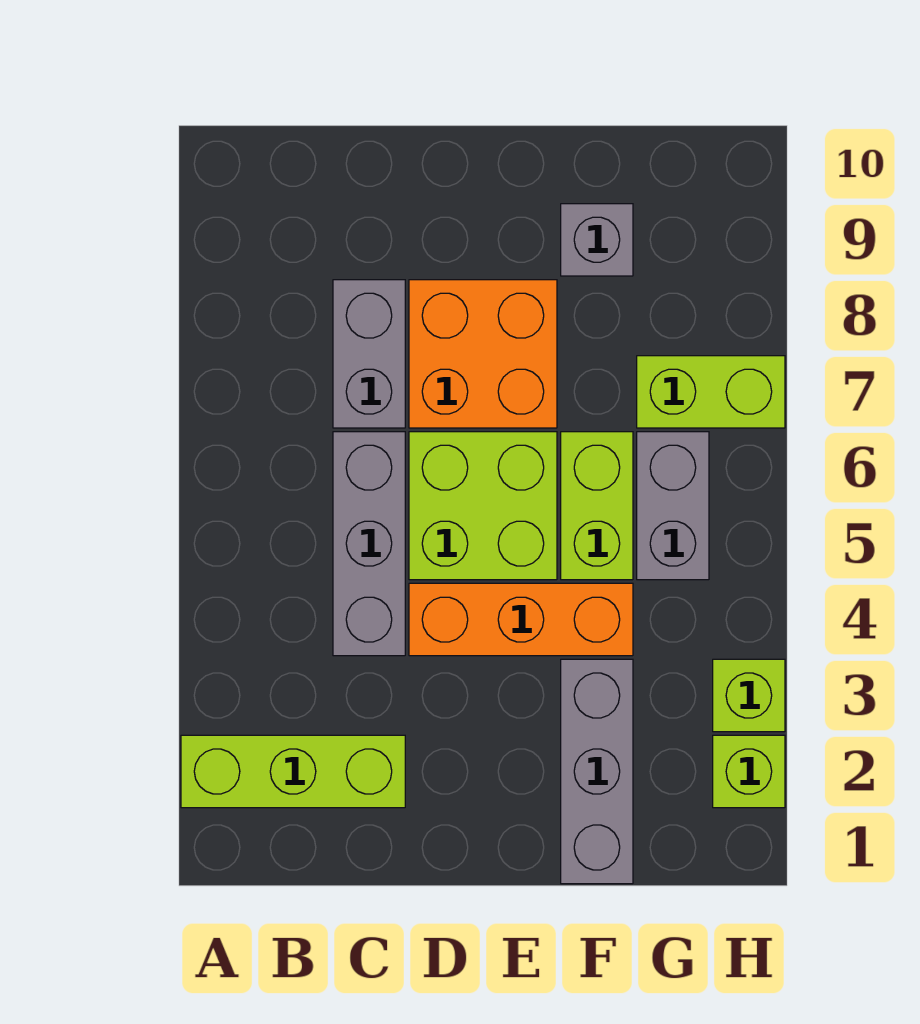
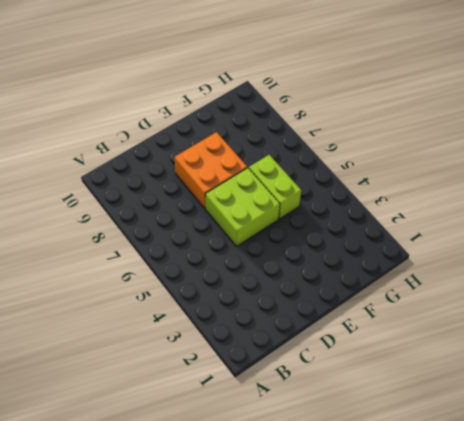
none -> lime brick A2:C2 level 1
none -> grey brick C4:C6 level 1
none -> grey brick C7:C8 level 1

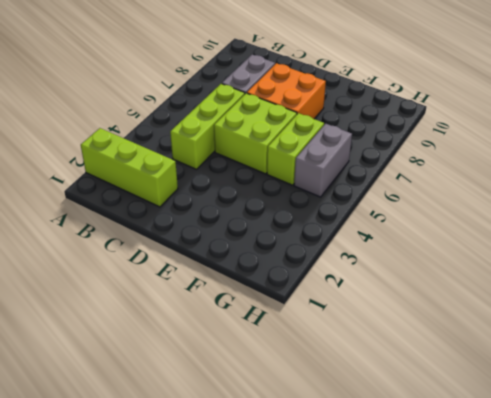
lime brick C4:C6 level 1 -> grey brick C4:C6 level 1
none -> orange brick D4:F4 level 1
none -> grey brick F1:F3 level 1
none -> grey brick F9 level 1

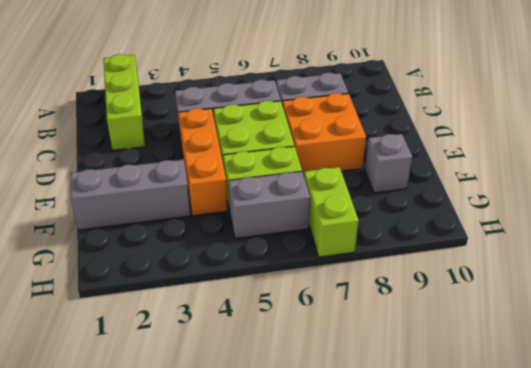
none -> lime brick H2 level 1
none -> lime brick H3 level 1

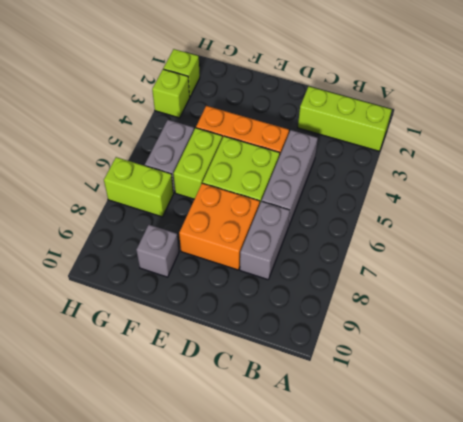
none -> grey brick F1:F3 level 1

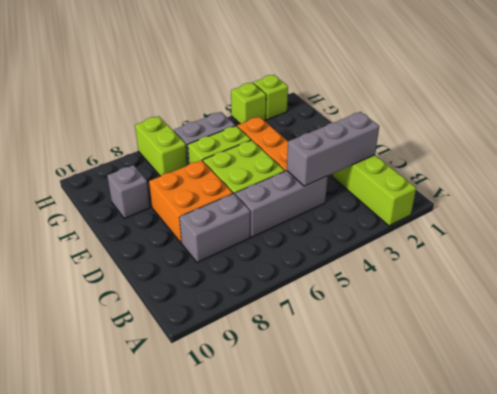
grey brick C2:C4 level 2 -> grey brick F1:F3 level 1

